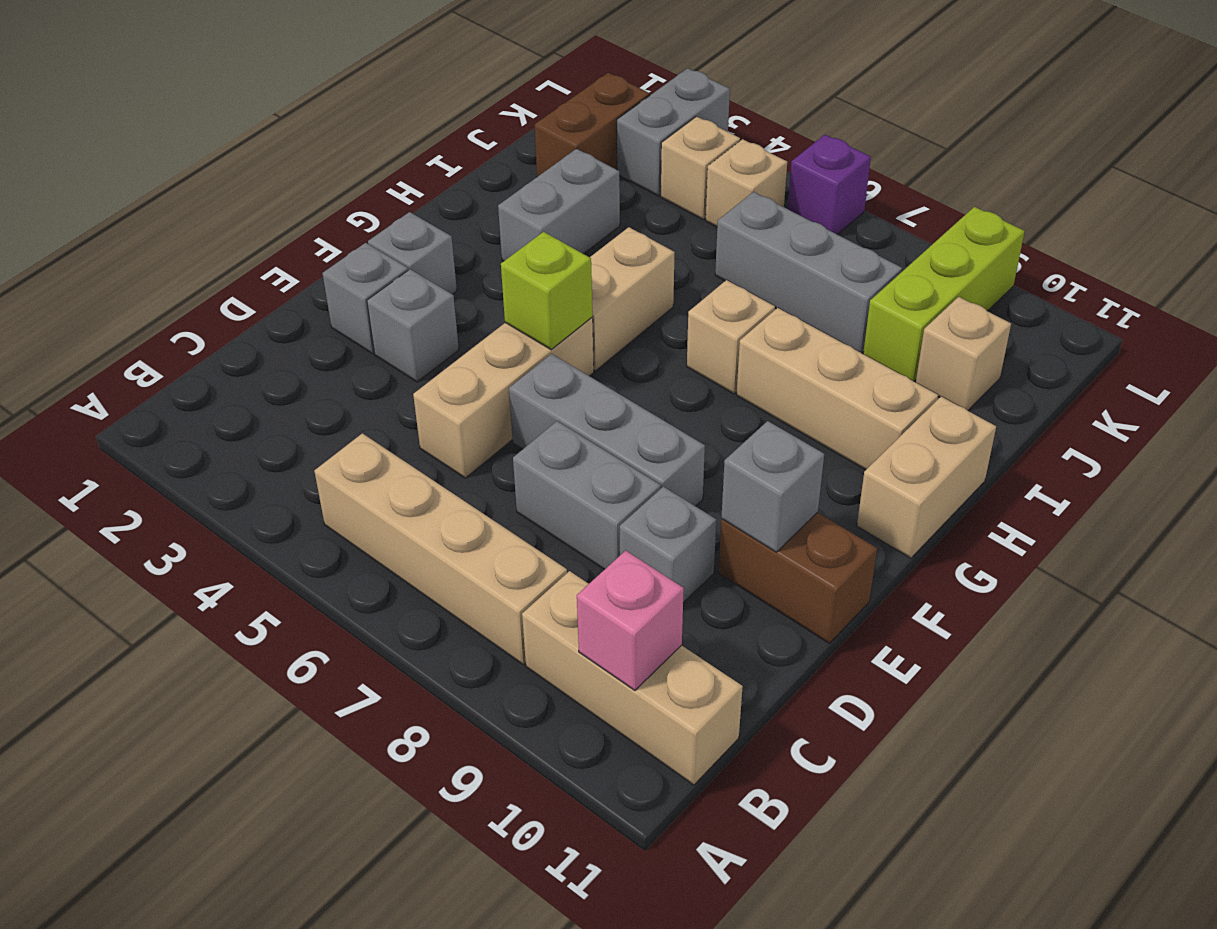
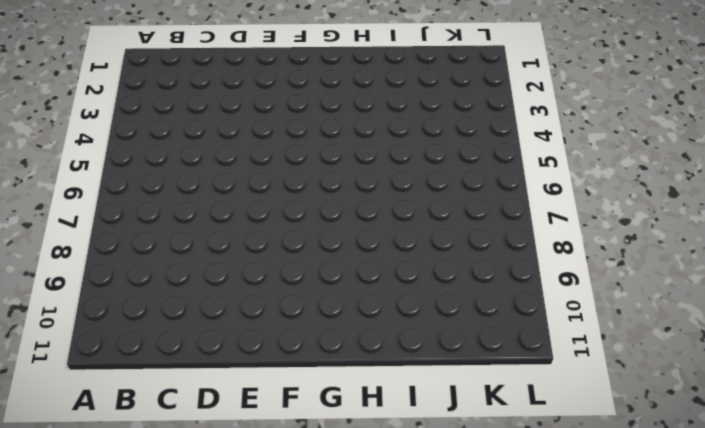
none -> tan brick B5:B8 level 1
none -> tan brick B9:B11 level 1
none -> tan brick D5:F5 level 1

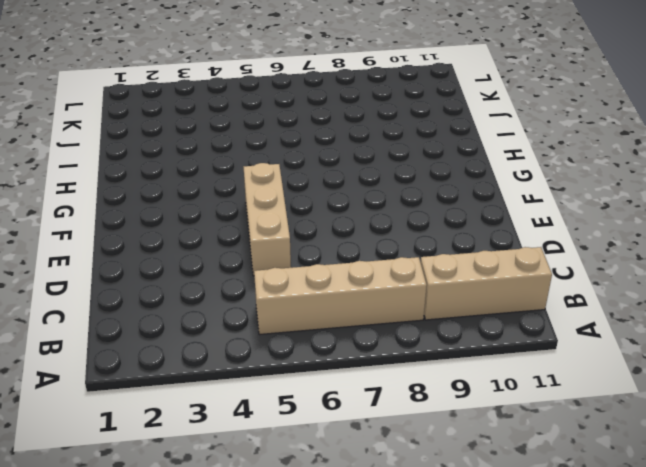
none -> grey brick D7:D8 level 1
none -> grey brick D9 level 1
none -> grey brick E2 level 1

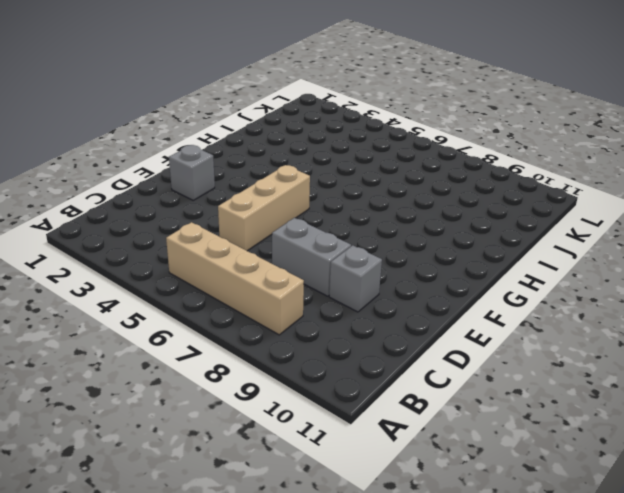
none -> tan brick B9:B11 level 1
none -> grey brick E3 level 1
none -> grey brick E6:E8 level 1

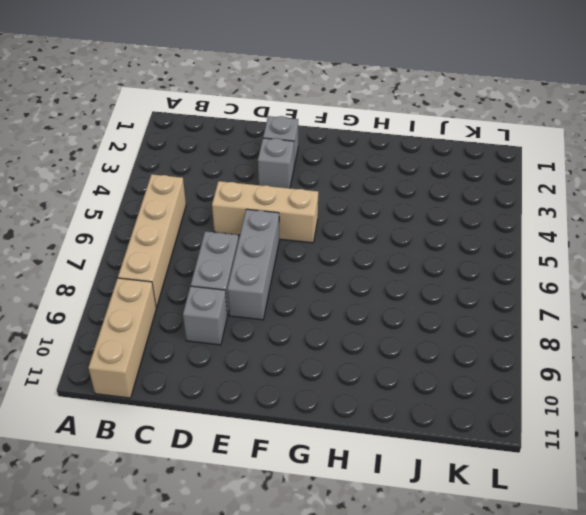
none -> brown brick E10:E11 level 1
none -> grey brick F2 level 1
none -> tan brick G5:H5 level 1

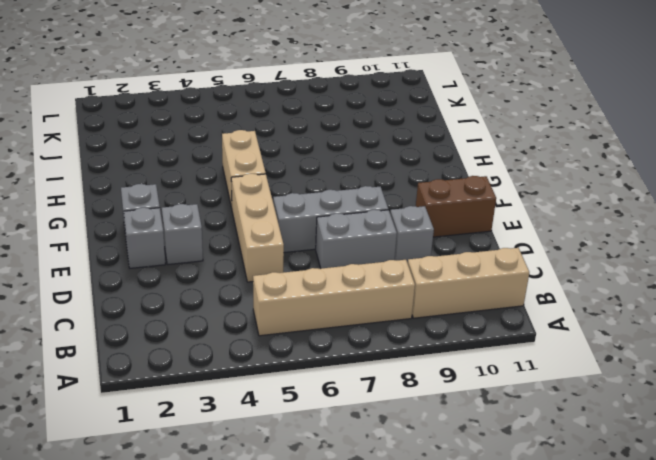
none -> tan brick G11:H11 level 1
none -> grey brick H3:I3 level 1
none -> tan brick H7 level 1

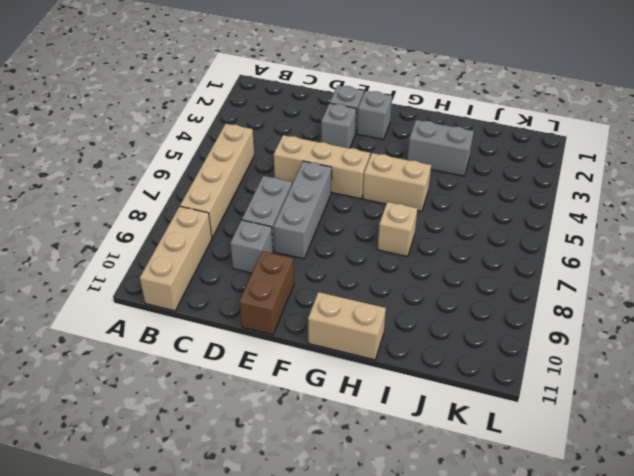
none -> tan brick H8:H10 level 1
none -> brown brick J2:K2 level 1
none -> grey brick J6:J8 level 1

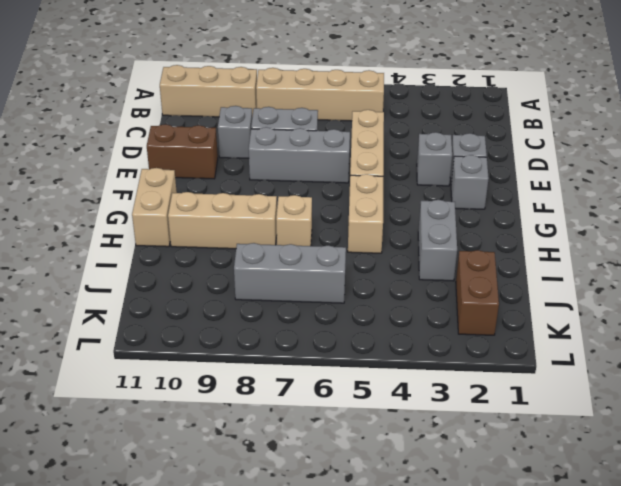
none -> lime brick J9:L9 level 1
none -> tan brick J10 level 1
none -> grey brick K3:L3 level 1

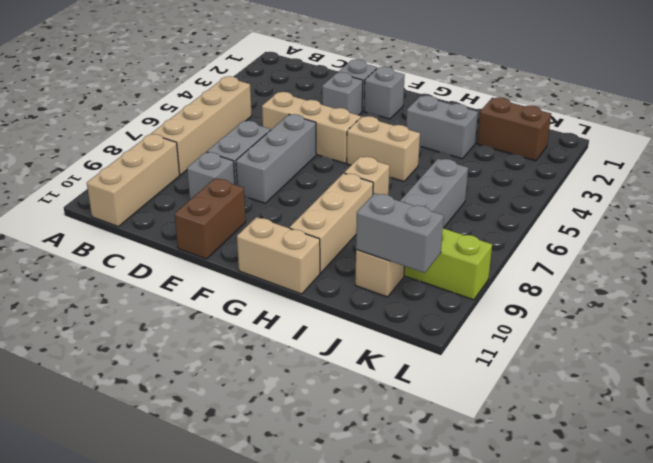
grey brick J10:K10 level 2 -> grey brick K3:L3 level 1
none -> tan brick K4 level 1
none -> tan brick K5 level 1
none -> purple brick L6 level 1

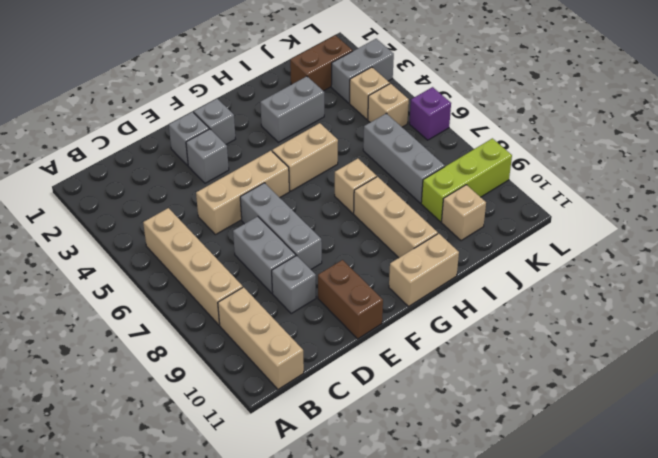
none -> pink brick B10 level 2
none -> grey brick E10 level 2
none -> lime brick F5 level 2

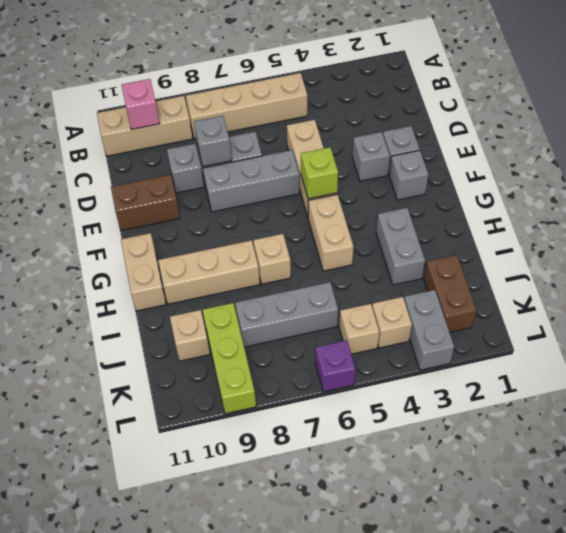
grey brick D8 level 2 -> grey brick E10 level 2

